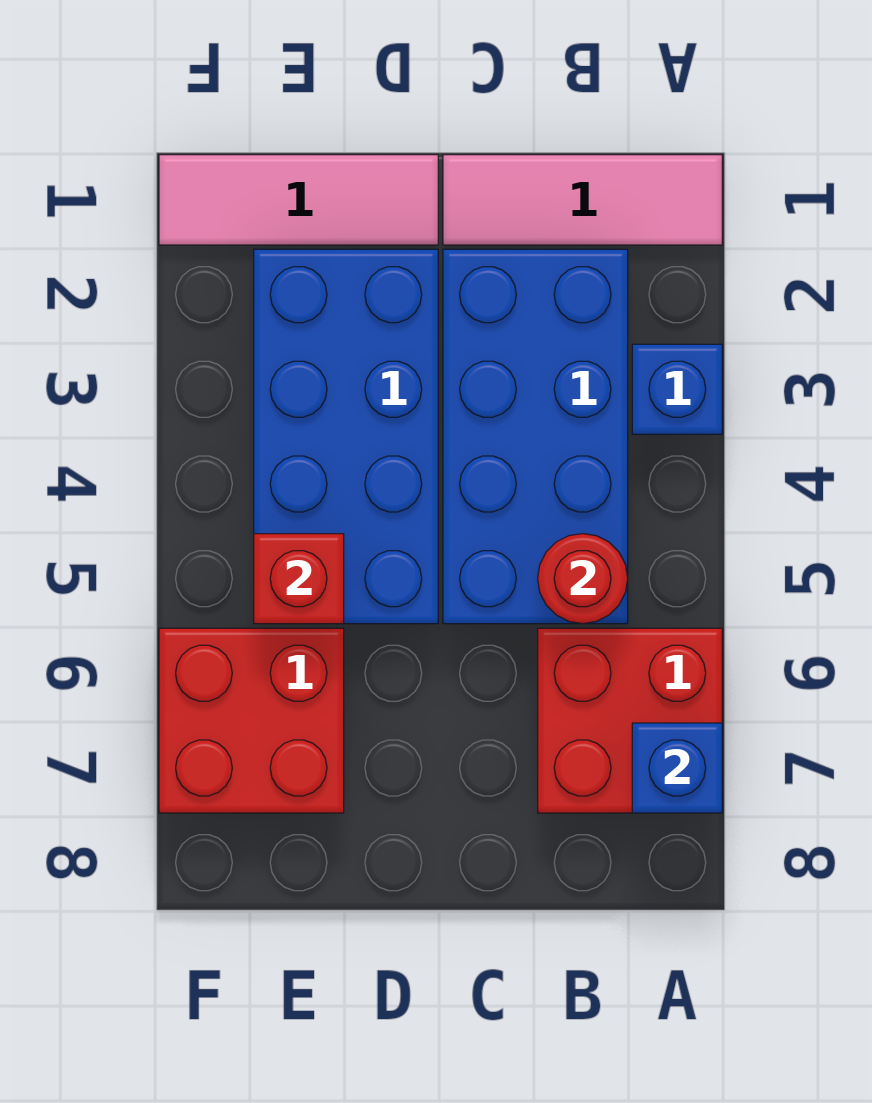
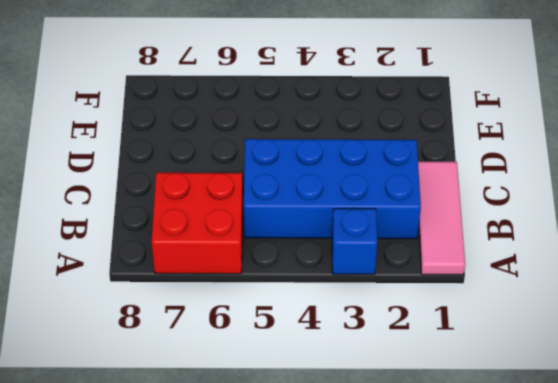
none -> pink tile D1:F1 level 1
none -> blue brick D2:E5 level 1

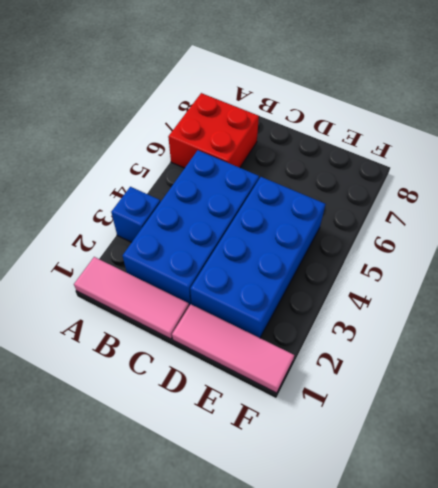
none -> red brick E6:F7 level 1
none -> blue brick A7 level 2

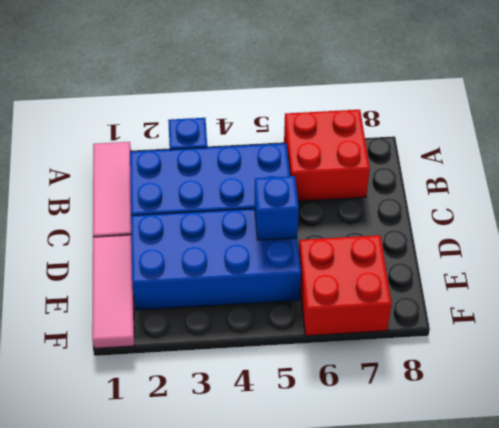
blue brick D5 level 2 -> blue brick A7 level 2
none -> red round brick B5 level 2
none -> red brick E5 level 2

